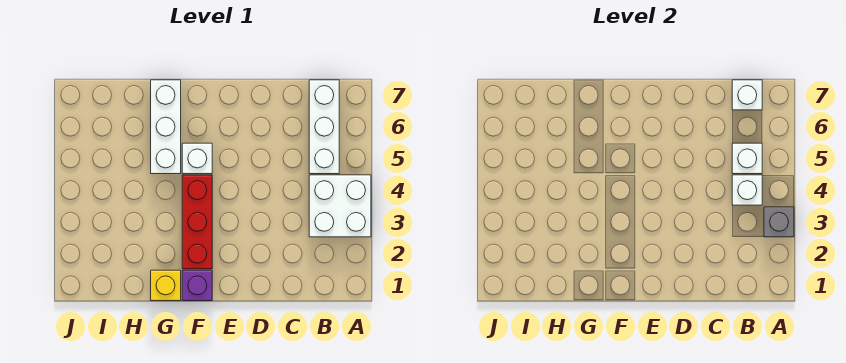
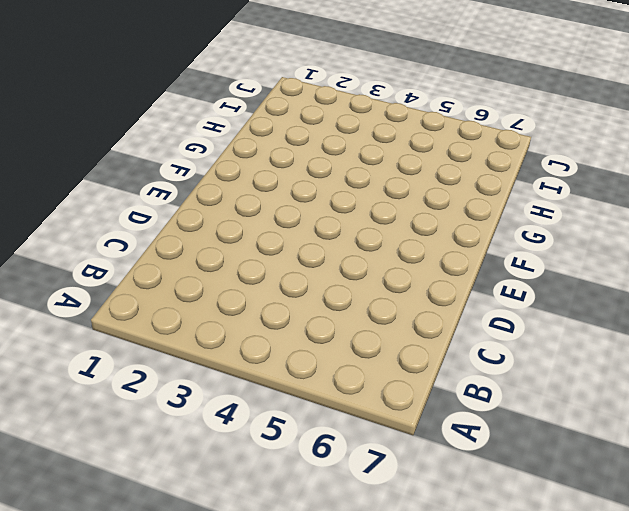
none -> white brick A3:B4 level 1
none -> white brick B5:B7 level 1

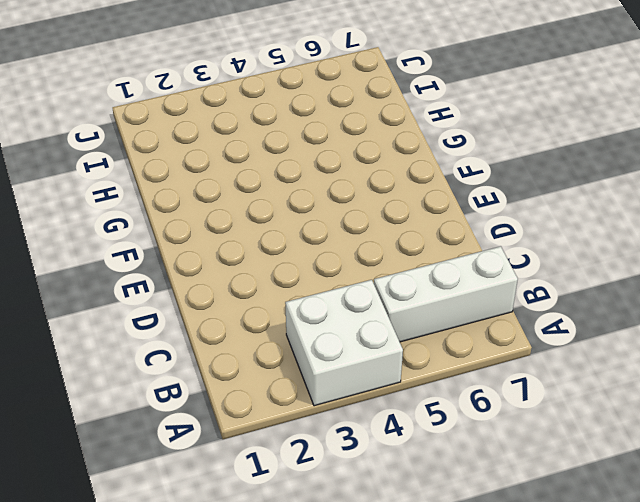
none -> purple brick F1 level 1
none -> red brick F2:F4 level 1

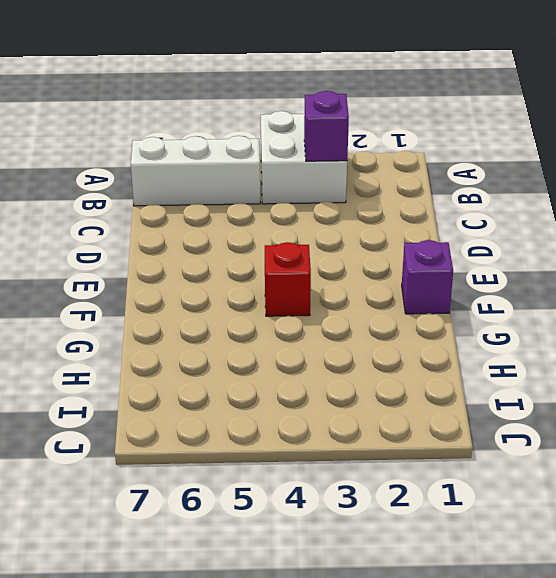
purple brick B3 level 2 -> none
red brick F4 level 1 -> red brick F2:F4 level 1
none -> white brick F5 level 1
none -> yellow brick G1 level 1

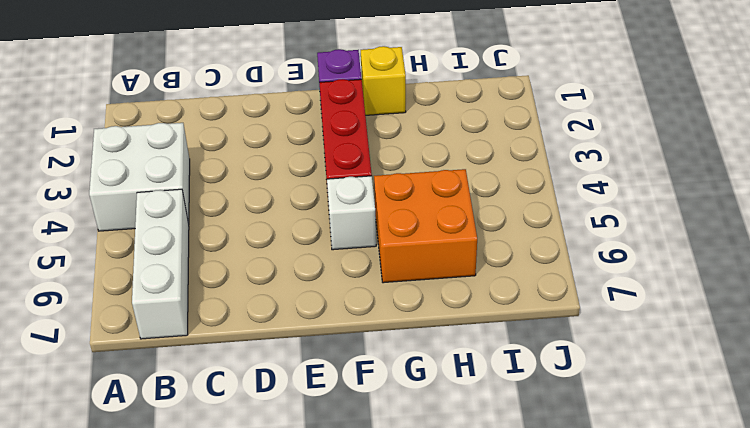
orange brick G5:H6 level 1 -> white brick G5:G7 level 1
none -> grey brick A3 level 2
none -> white brick B4 level 2

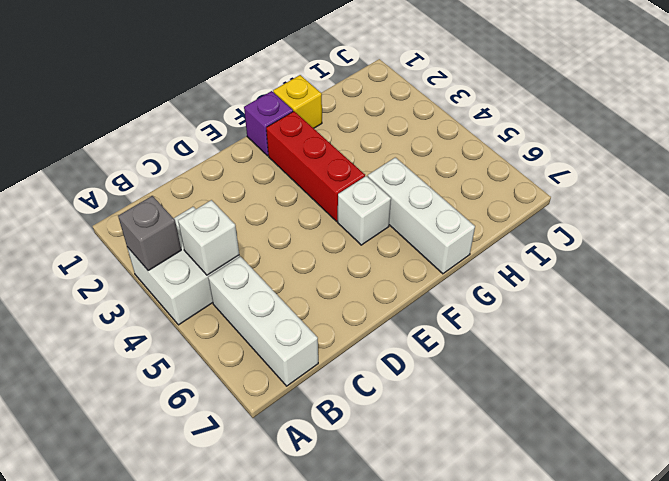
none -> white brick B5 level 2
none -> white brick B7 level 2

